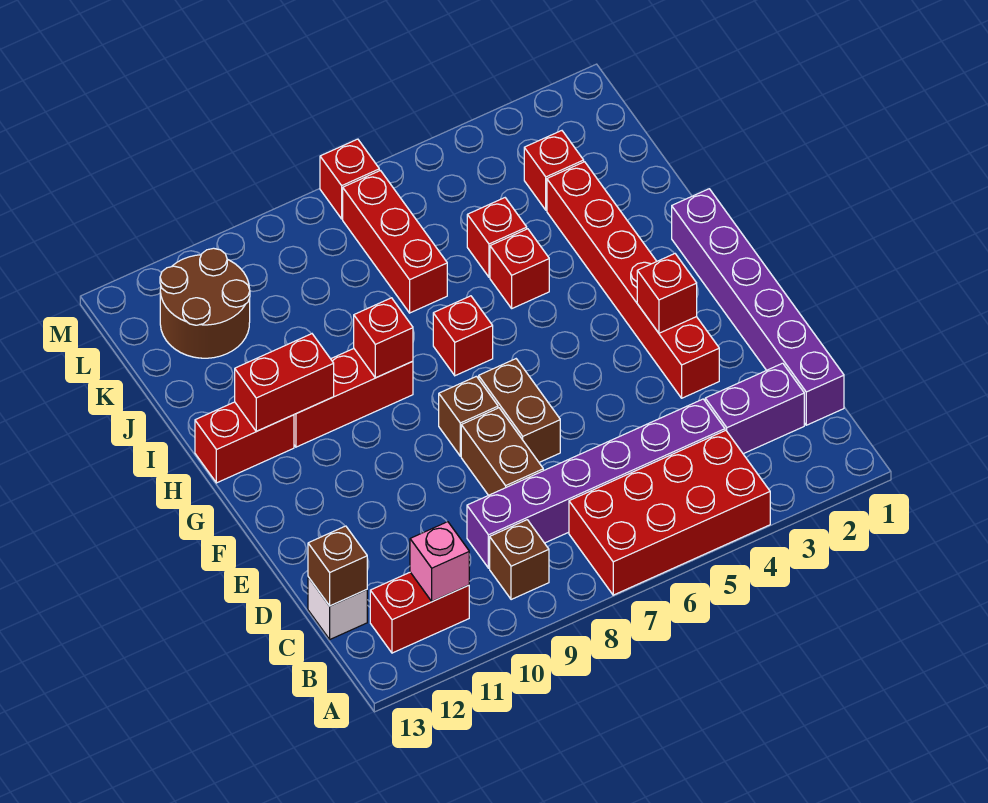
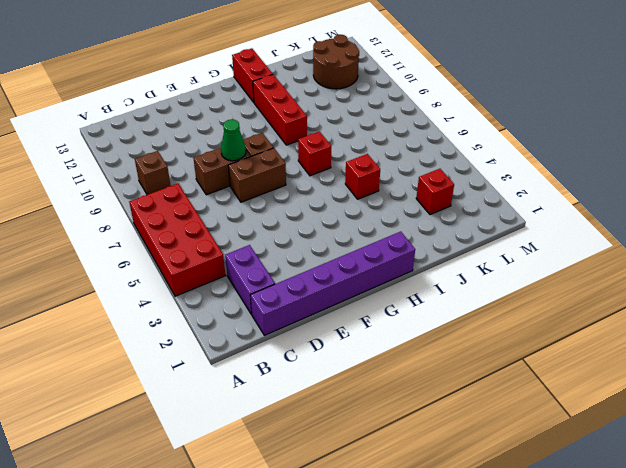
green cone E8 level 2 -> none
none -> red brick B11:B12 level 1
none -> purple brick C4:C9 level 1
none -> white brick C13 level 1

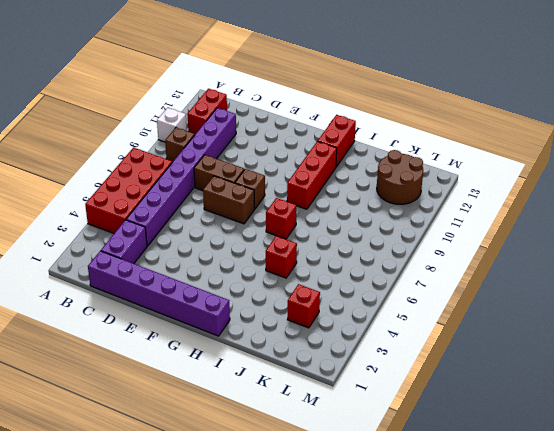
white brick A10 level 1 -> white brick C13 level 1
purple brick C4:C11 level 1 -> purple brick C4:C9 level 1
none -> red brick E3:J3 level 1
none -> red brick J5 level 1
none -> red brick J7:L7 level 1

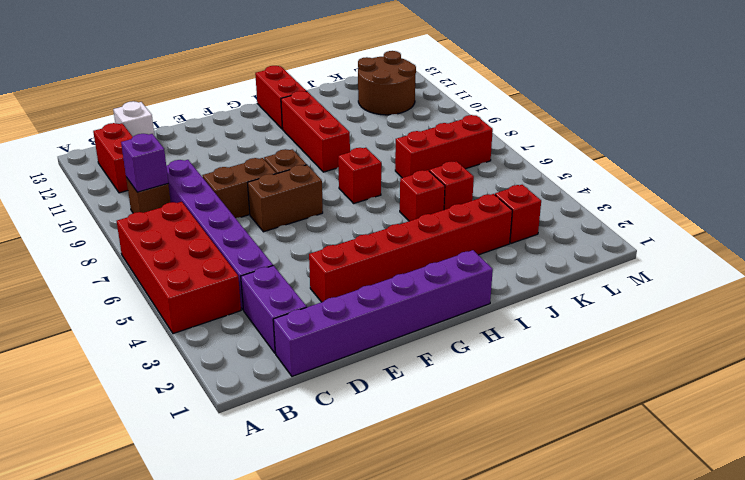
purple brick B9 level 2 -> none
none -> red brick M7 level 1
none -> pink brick B11 level 2
none -> brown brick C13 level 2

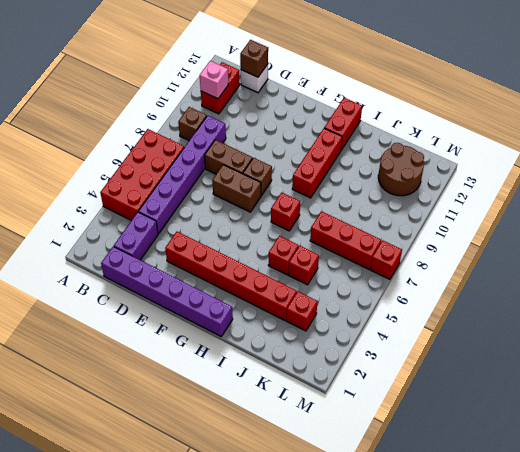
none -> red brick F3 level 2
none -> red brick H9 level 2
none -> red brick H11:H12 level 2

